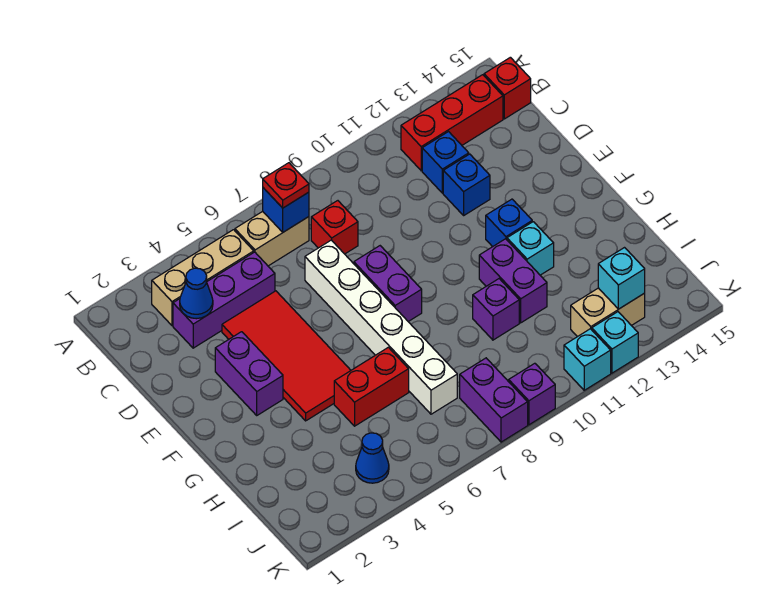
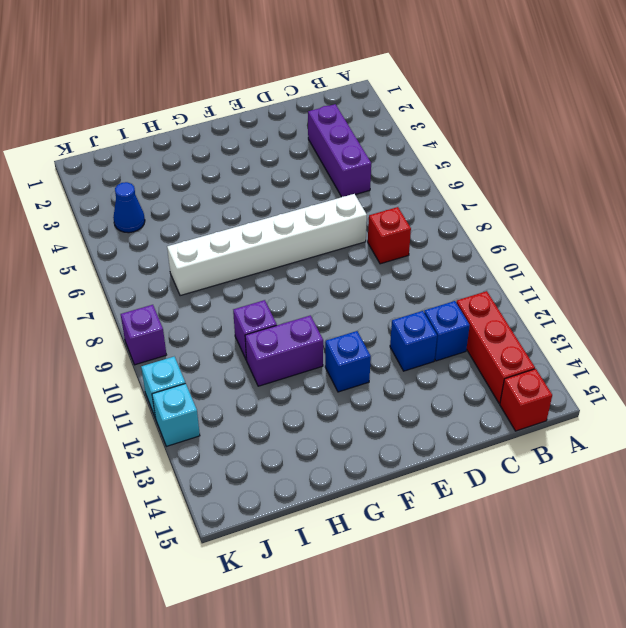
none -> tan brick B3:B5 level 1
none -> tan brick B6:B7 level 1
none -> red tile D4:G5 level 1

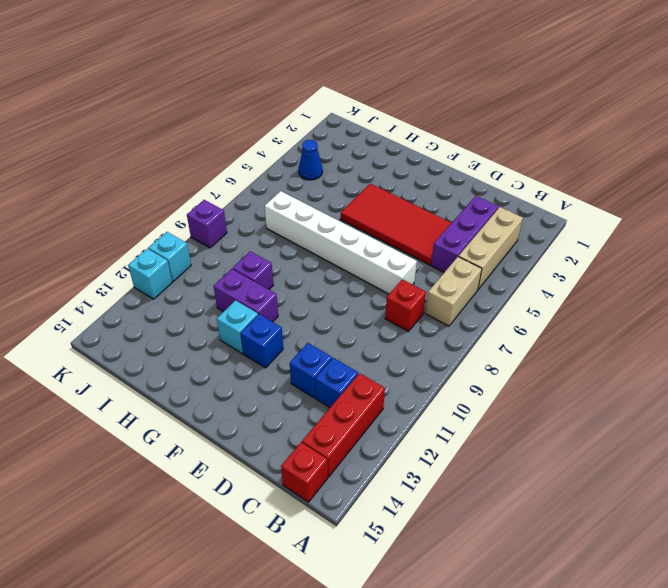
none -> purple brick E3:F3 level 1
none -> purple brick E8:F8 level 1
none -> red brick H5:H6 level 1

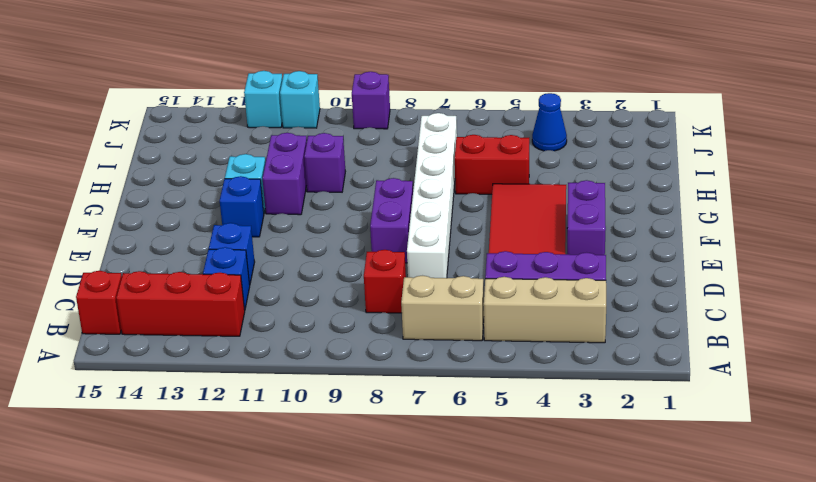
none -> purple brick J8:K8 level 1
none -> tan brick J12:J13 level 1
none -> blue brick B7 level 2

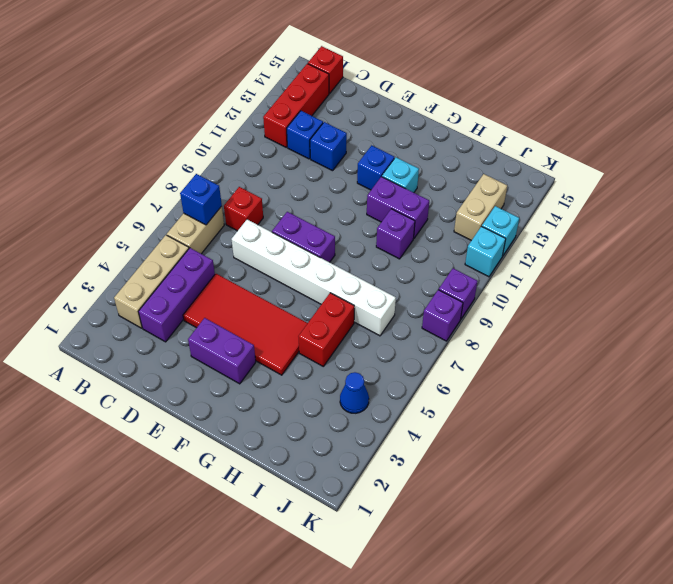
purple brick K8 level 1 -> purple brick J8:K8 level 1
none -> blue cone C3 level 2
none -> cyan brick J13 level 2
none -> red plate B7 level 3

